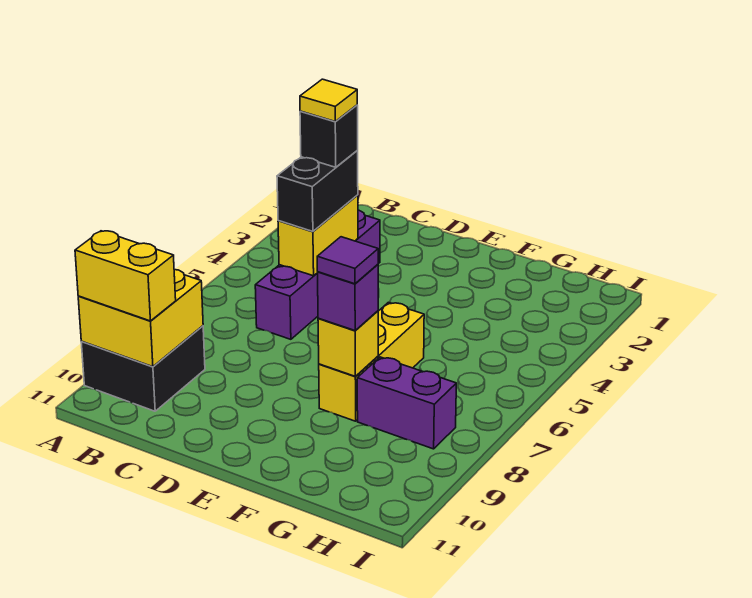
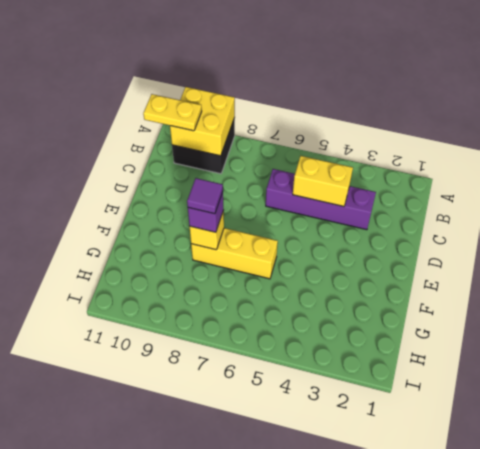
yellow plate B10:B11 level 3 -> yellow brick A10:B10 level 3
none -> purple brick G8:H8 level 1
none -> black brick C4:C5 level 3
none -> black brick C4 level 4

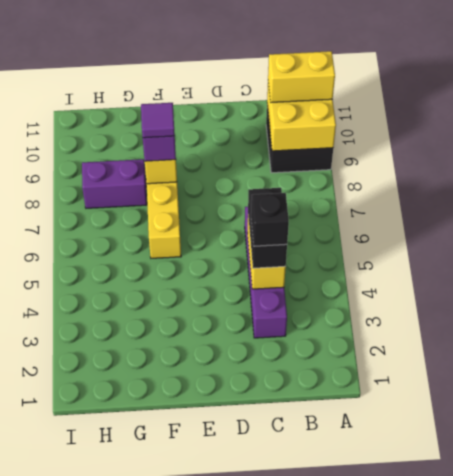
none -> yellow tile C4 level 5

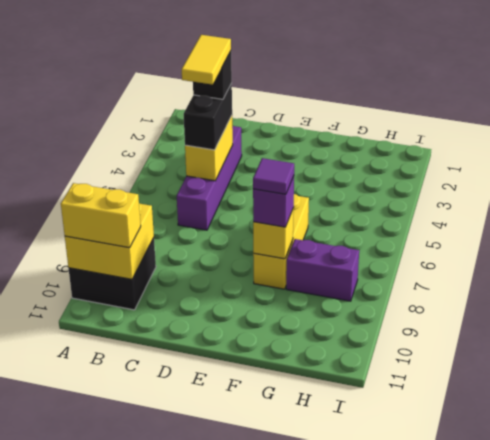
yellow tile C4:C5 level 5 -> yellow tile C4 level 5

